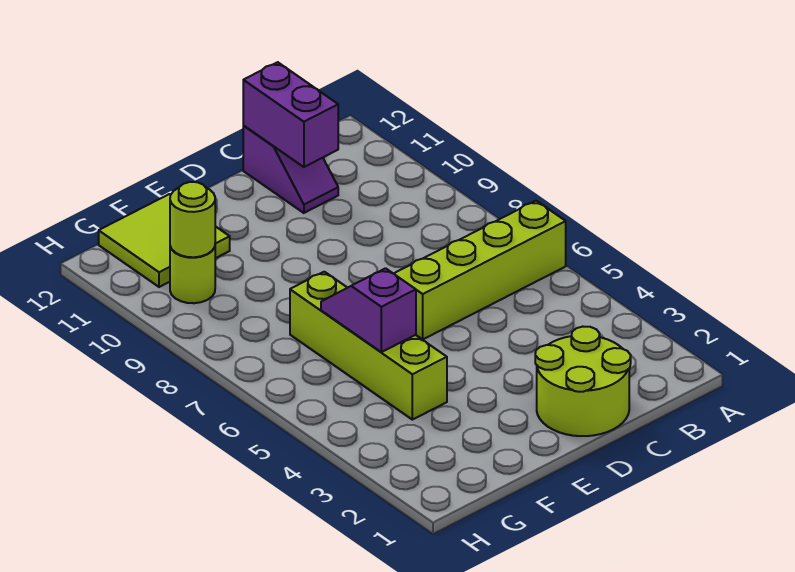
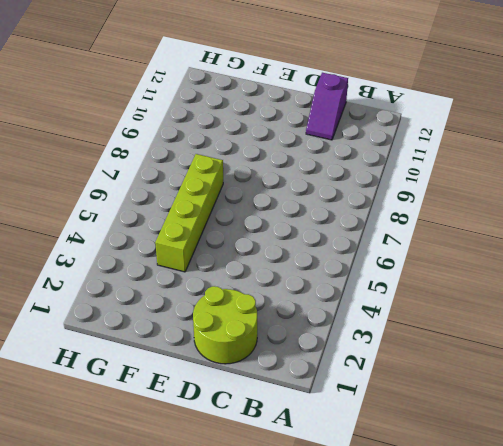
none -> lime brick A6:D6 level 1
none -> lime tile F11:G12 level 1

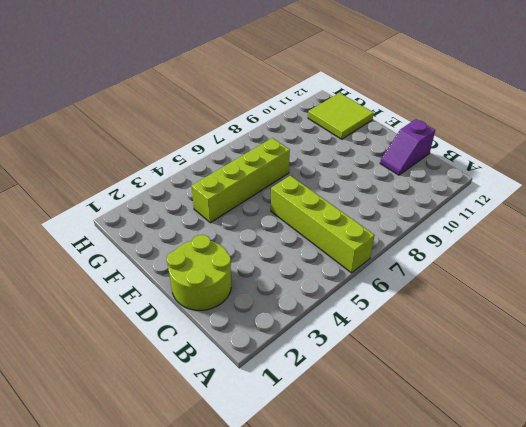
none -> lime round brick G10 level 1
none -> purple brick C11:C12 level 2

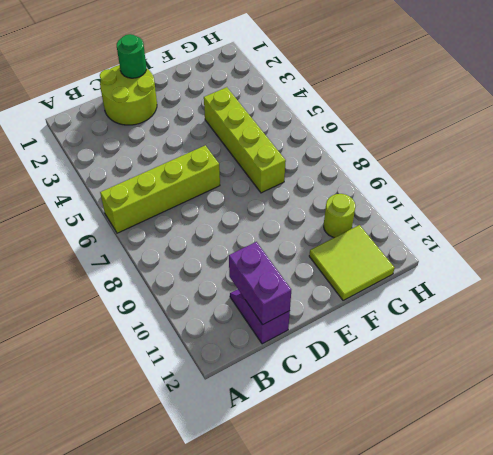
green round brick D1 level 2 -> none
none -> purple slope F5:F6 level 2 top 5
none -> lime round brick G10 level 2

